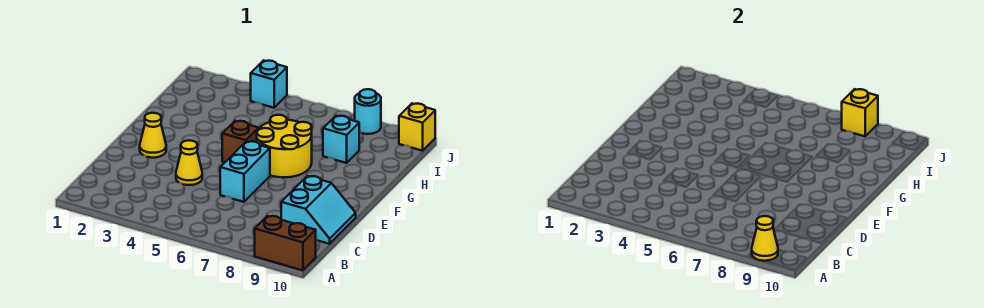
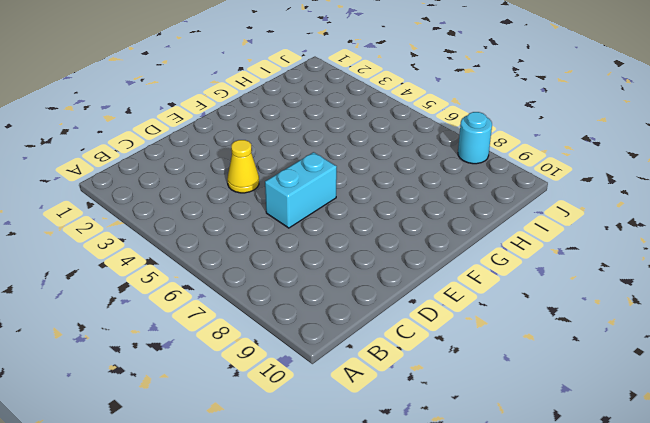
none -> brown brick A9:A10 level 1
none -> cyan slope C9:D10 level 1 top 9
none -> yellow cone E2 level 1

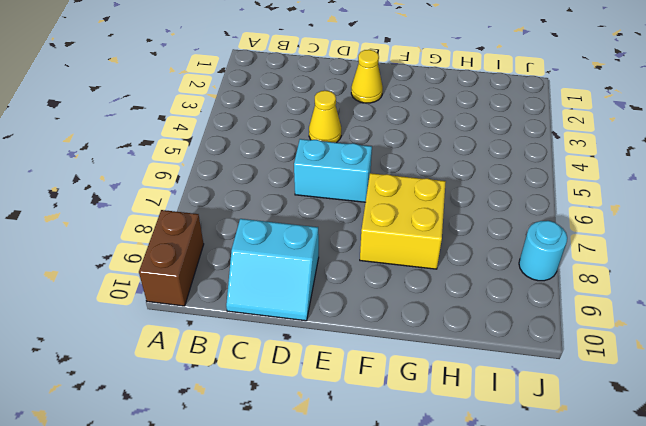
yellow brick F7:G8 level 1 -> yellow round brick F6:G7 level 1
none -> brown brick F5 level 1
none -> cyan brick H8 level 1
none -> cyan brick J4 level 1

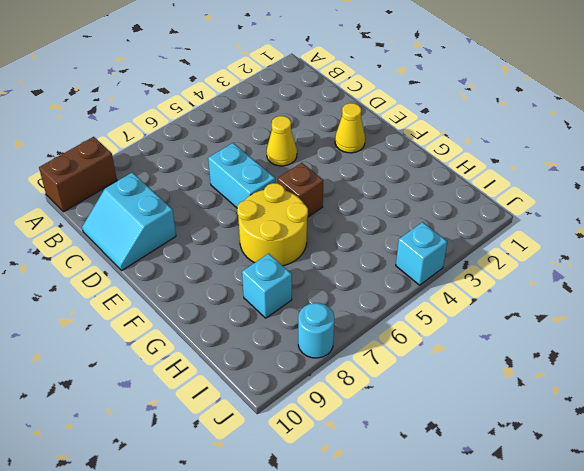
none -> yellow brick J10 level 1
none -> yellow cone A9 level 2
none -> yellow brick J8 level 2

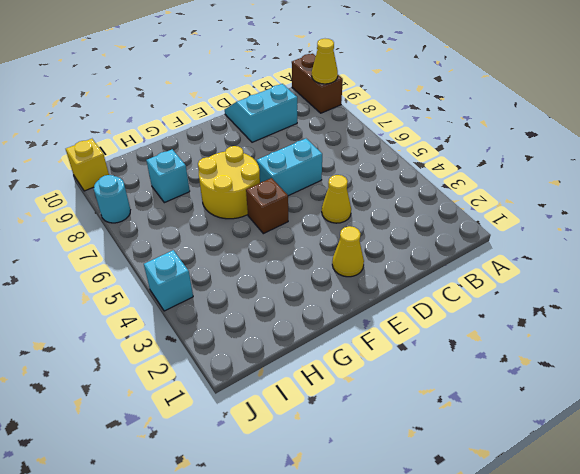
none -> yellow brick J8 level 2

